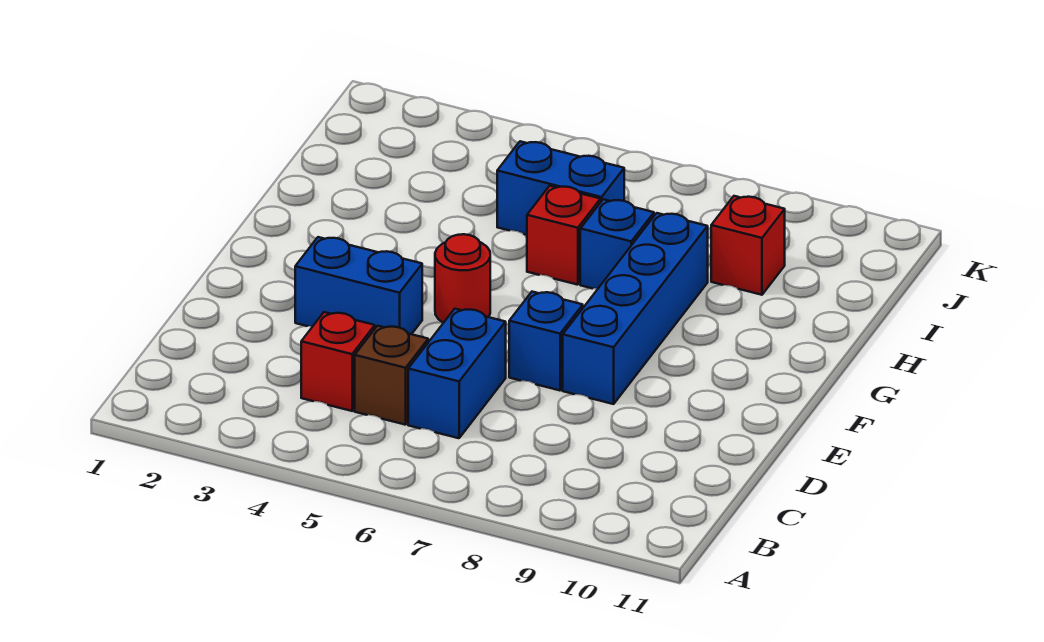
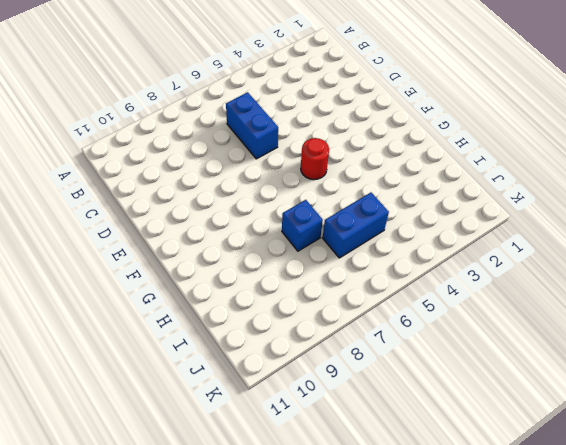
none -> red brick C4 level 1
none -> brown brick C5 level 1

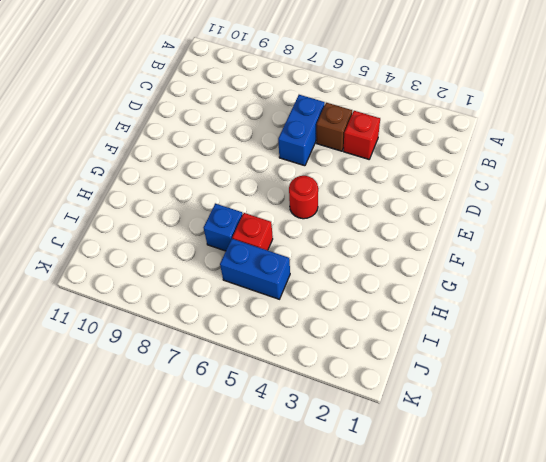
none -> blue brick E3:E4 level 1
none -> blue brick E7 level 1

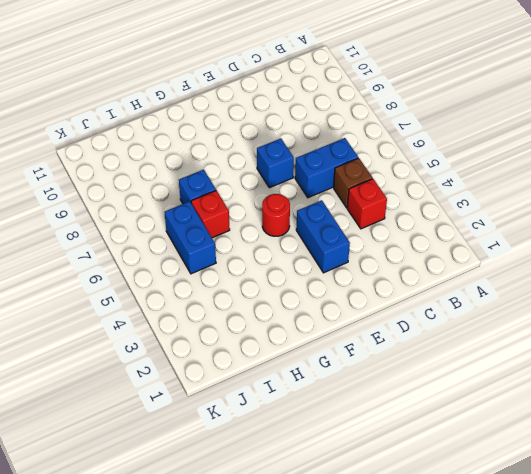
none -> blue brick E8:H8 level 1
none -> red brick I9 level 1

